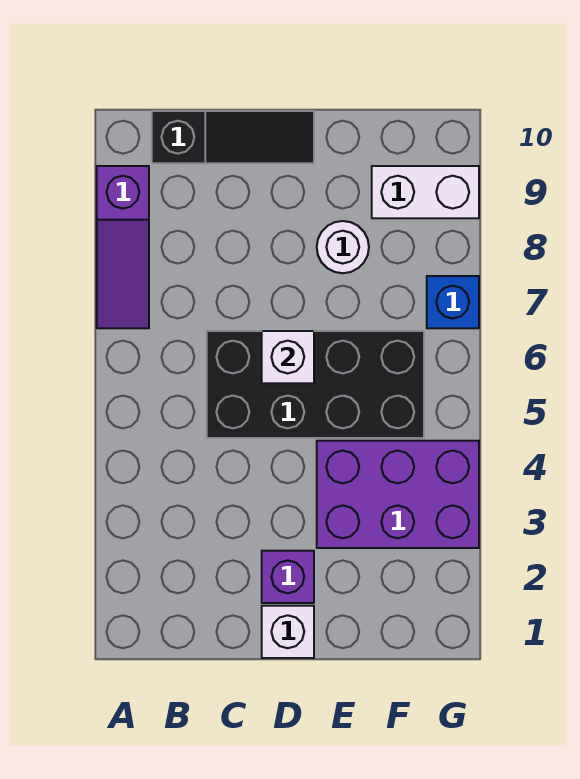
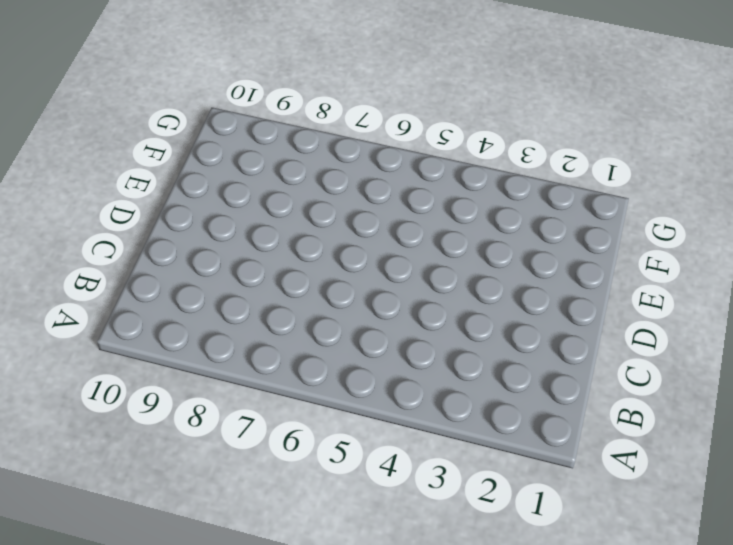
none -> purple slope A7:A9 level 1 top 9
none -> black slope B10:D10 level 1 top B

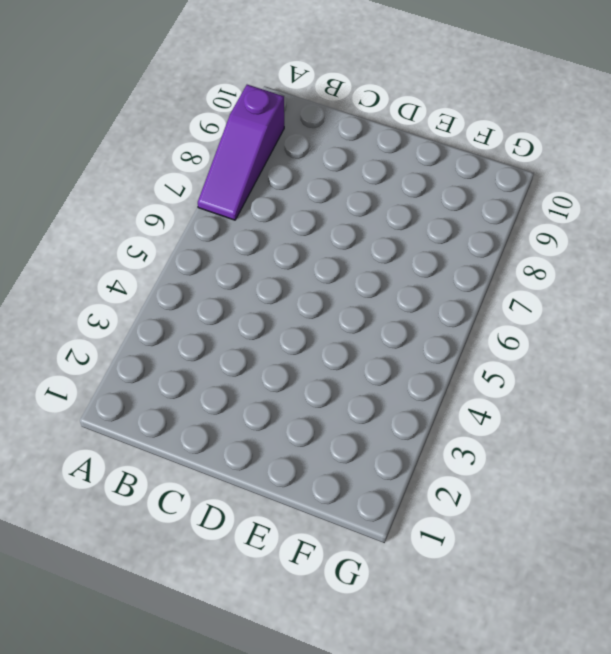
none -> black slope B10:D10 level 1 top B
none -> black brick C5:F6 level 1

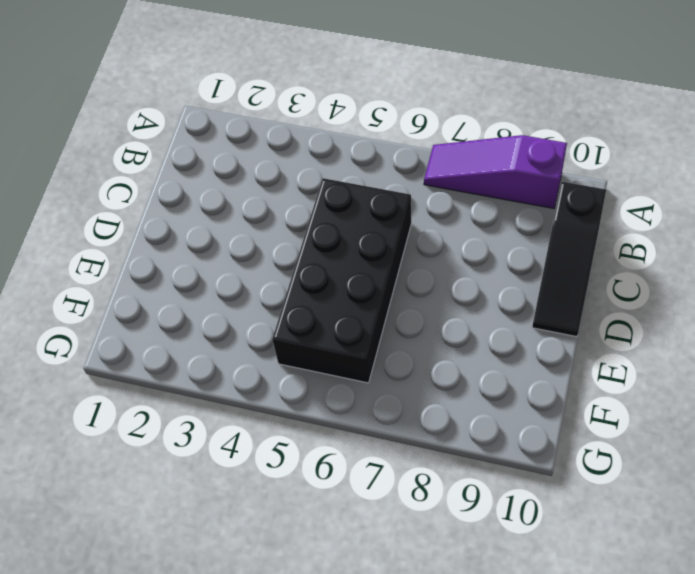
none -> white brick D1 level 1
none -> purple brick D2 level 1

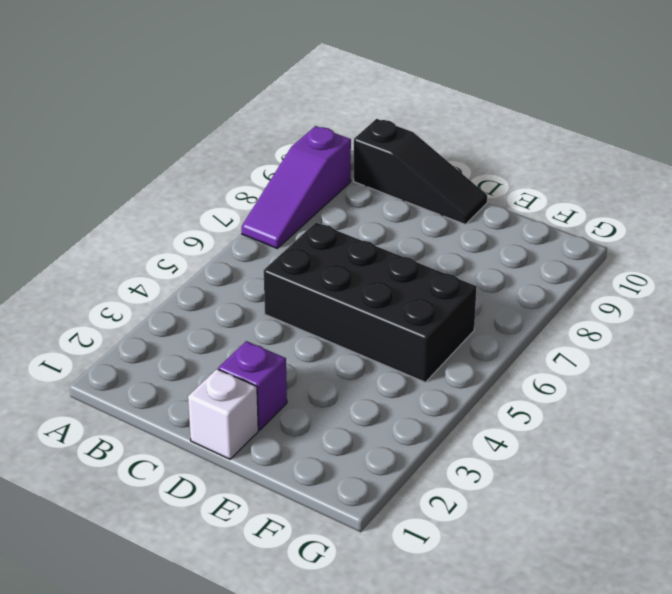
none -> purple brick E3:G4 level 1
none -> white round brick E8 level 1

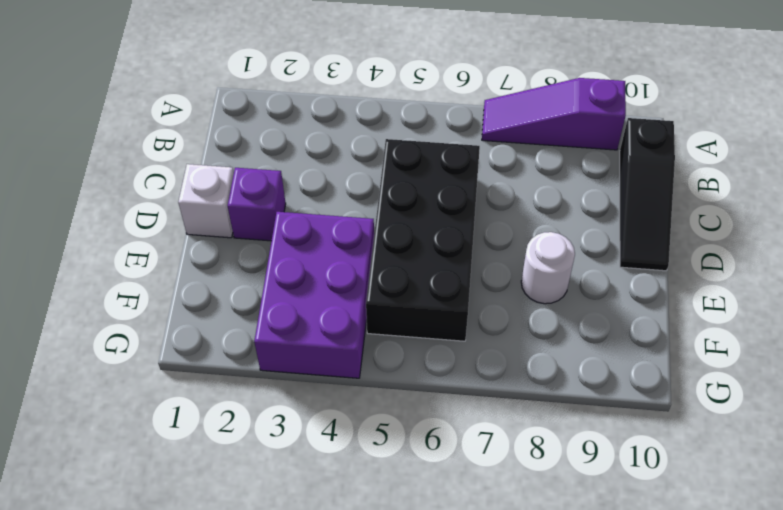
none -> white brick F9:G9 level 1
none -> blue brick G7 level 1

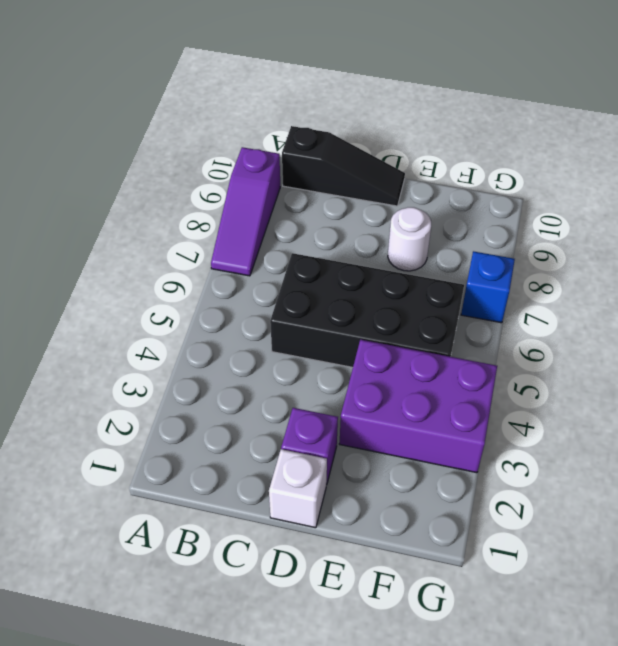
none -> white brick F9:G9 level 1
none -> white brick D6 level 2

